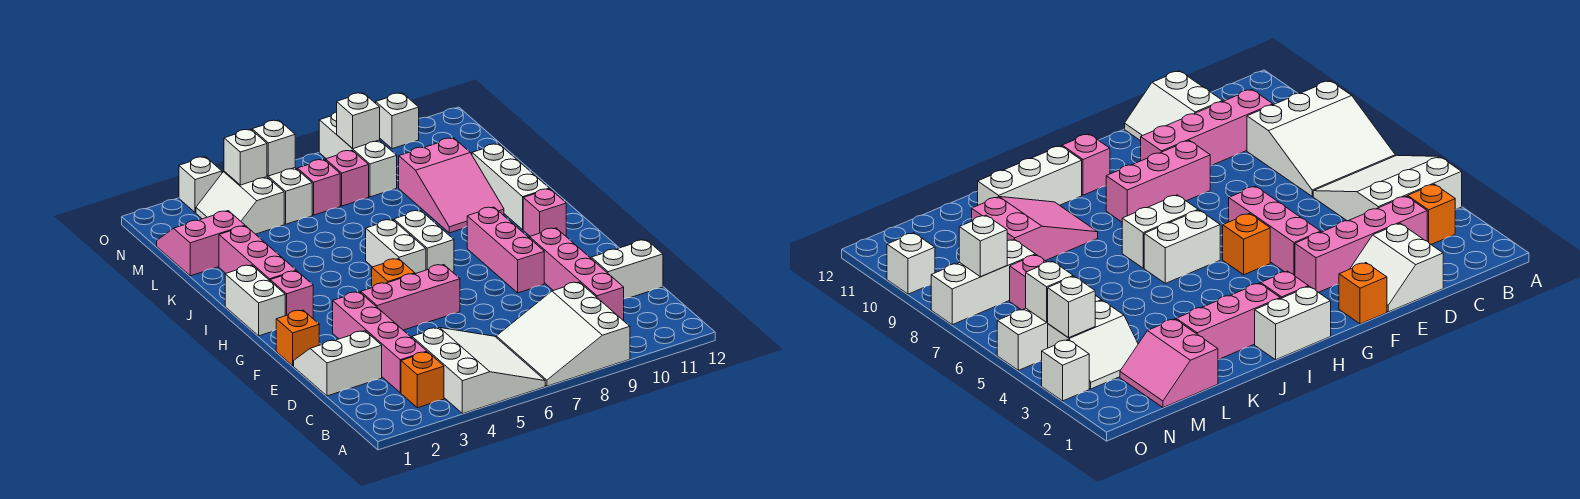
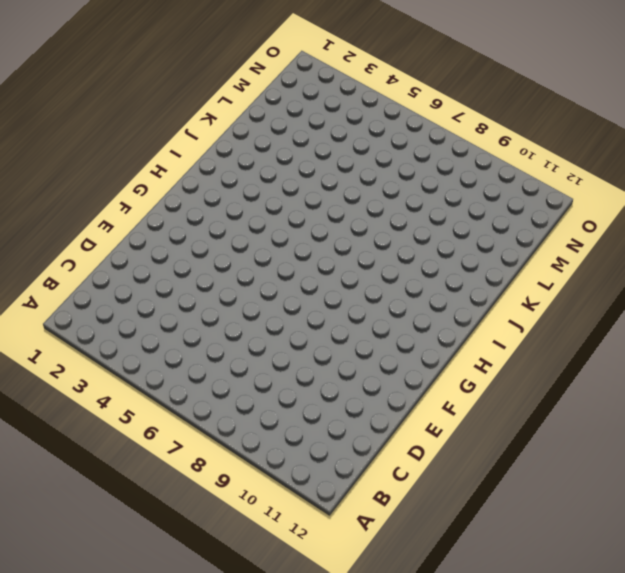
none -> white slope A4:C6 level 1 top 4
none -> white slope A7:C9 level 1 top 9
none -> orange brick B3 level 1
none -> pink brick C3:F3 level 1

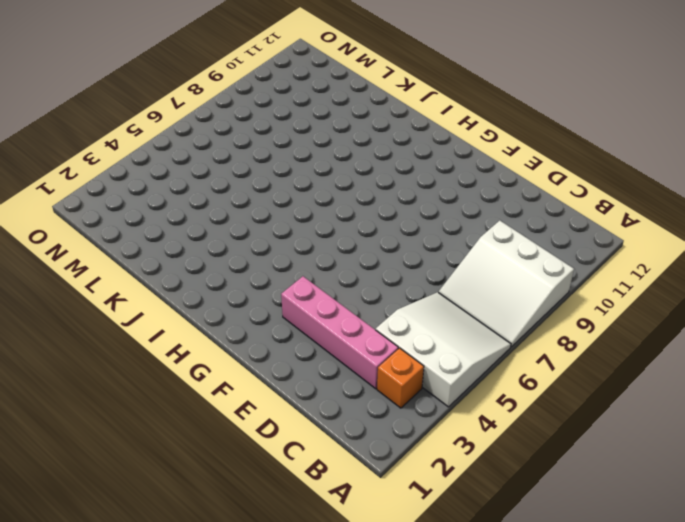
none -> pink brick C10:F10 level 1
none -> white slope D1:E2 level 1 top D
none -> white slope D11:E12 level 1 top D
none -> orange brick F1 level 1

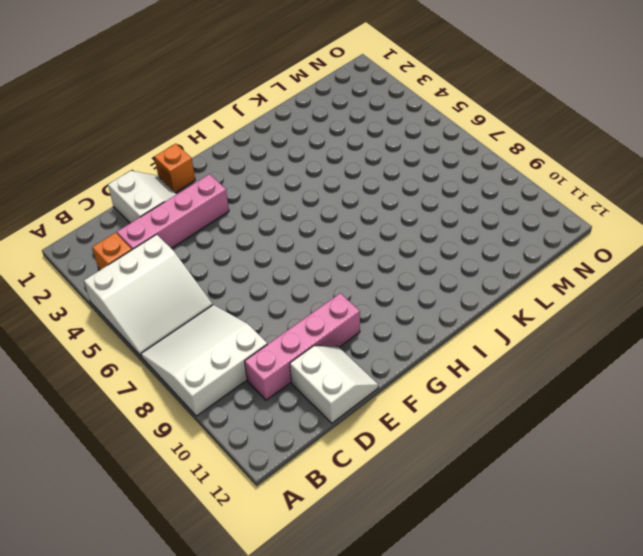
none -> pink brick F4:F6 level 1
none -> pink brick F9:H9 level 1
none -> orange brick G5 level 1
none -> white brick H1:I1 level 1

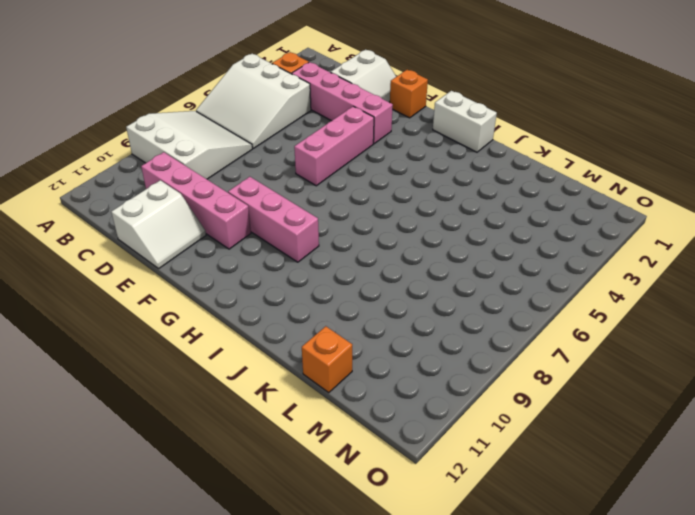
orange brick L12 level 1 -> orange brick G5 level 1
none -> pink brick H2 level 1
none -> white brick H6:I6 level 1
none -> white brick H7:I7 level 1
none -> pink brick H11 level 1

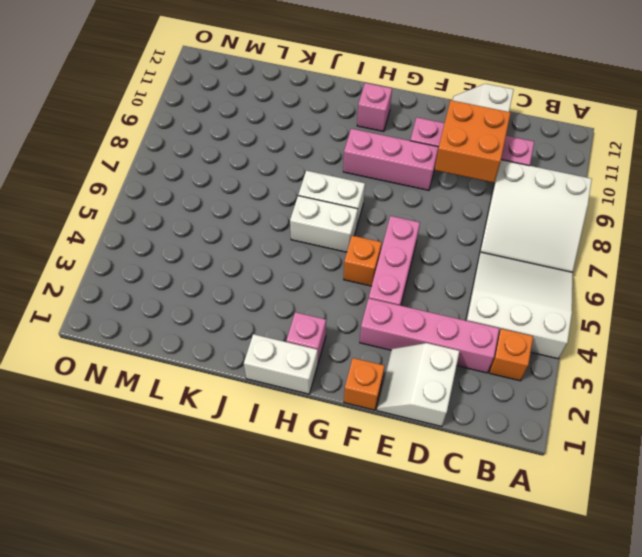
orange brick D9:E10 level 2 -> none
none -> pink brick I2:K2 level 1
none -> white brick I11:K11 level 1
none -> pink slope J9:L10 level 1 top L
none -> pink slope L1:M2 level 1 top L

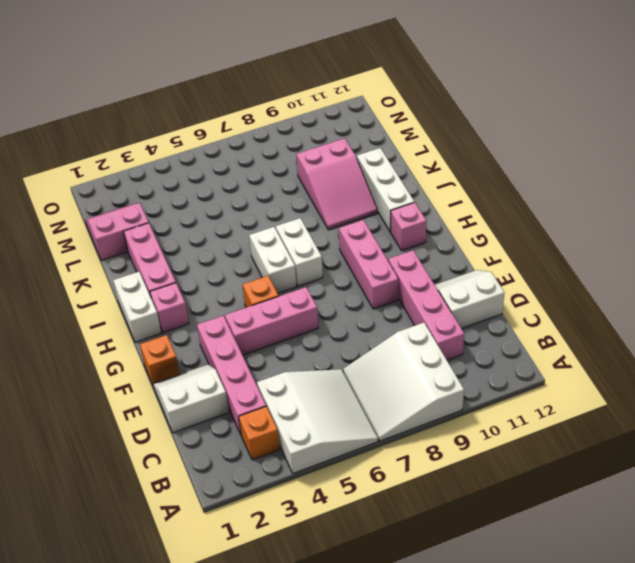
none -> white slope M3:N4 level 1 top 4
none -> white brick M5:O5 level 1
none -> pink brick M6 level 1
none -> pink brick M7 level 1

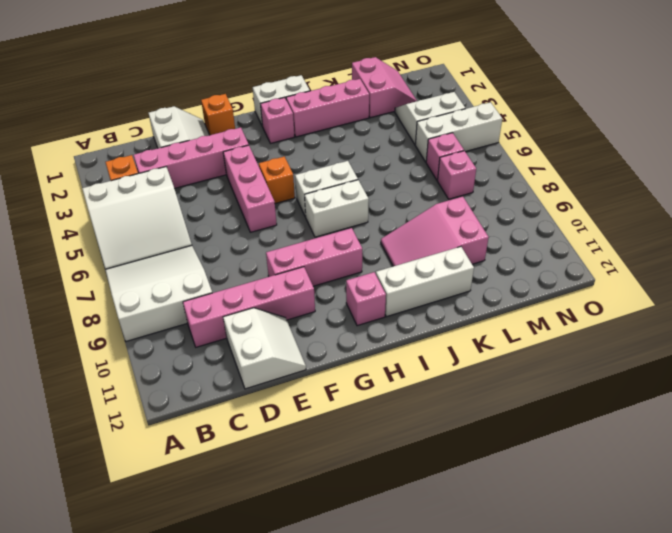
none -> white brick M8:O8 level 1
none -> white brick O3 level 1
none -> white brick O10 level 1
none -> white brick N4 level 2

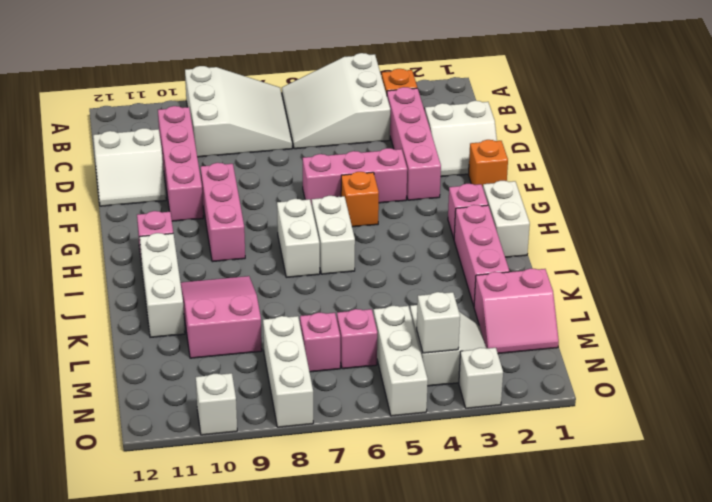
none -> white brick N5 level 2
none -> white brick N8 level 2

